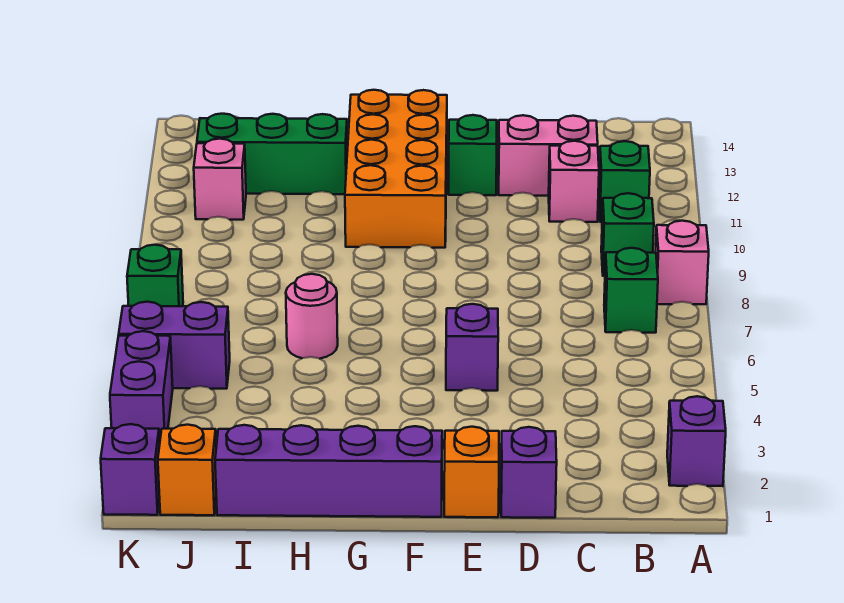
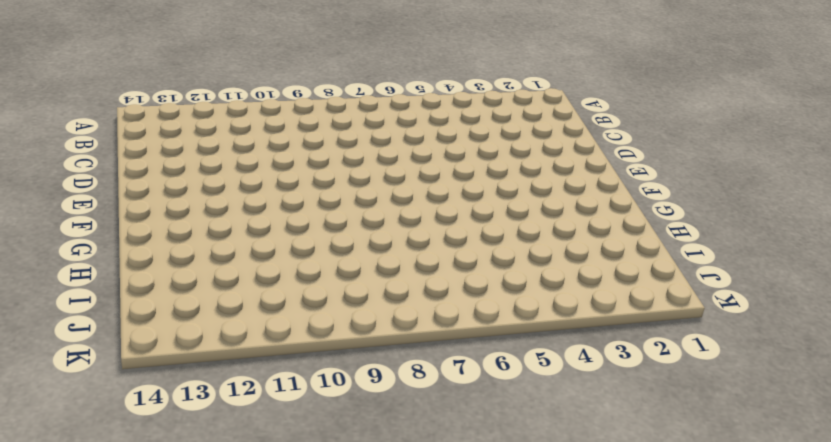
none -> purple brick A2 level 1
none -> pink brick A8 level 1
none -> green brick B7 level 1

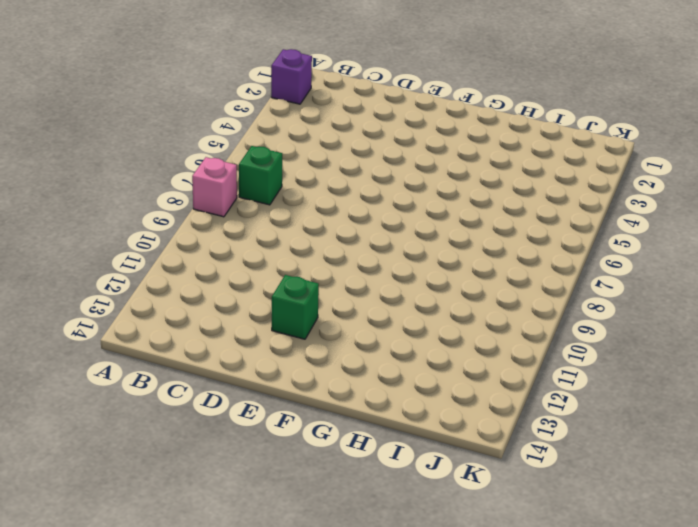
none -> green brick B9 level 1
none -> green brick B11 level 1
none -> pink brick C11 level 1

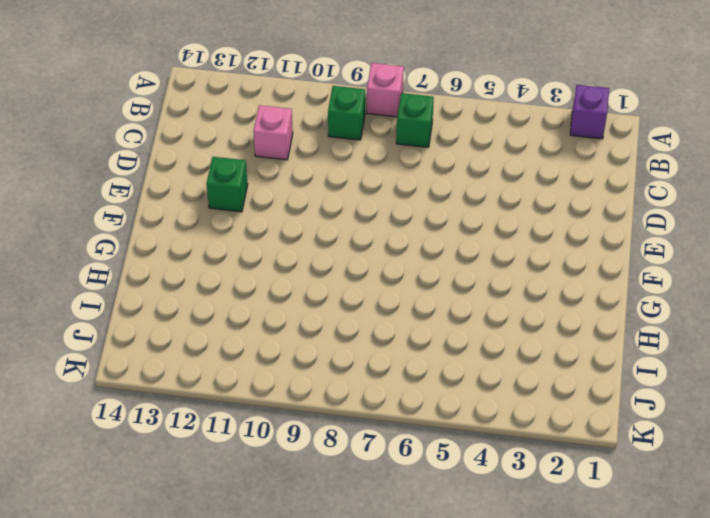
none -> green brick B11 level 1
none -> pink brick C12:D12 level 1
none -> purple brick D1 level 1

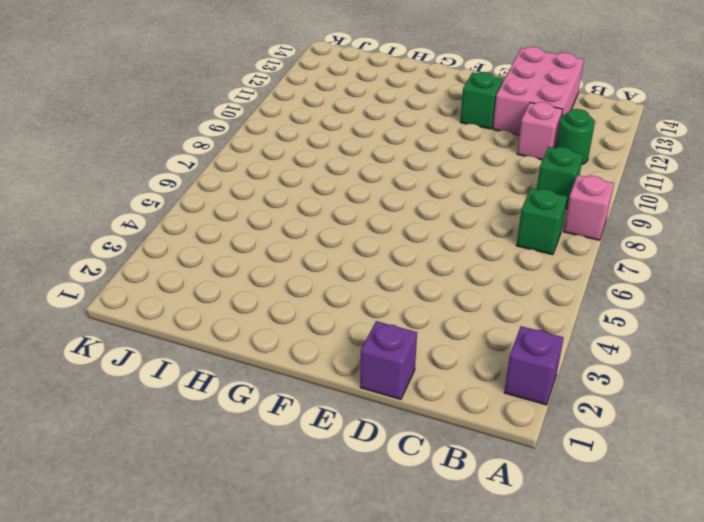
green round brick B11 level 1 -> green brick B11 level 1
pink brick C12:D14 level 1 -> pink brick C12:D12 level 1
none -> orange brick E1 level 1
none -> purple brick E5 level 1
none -> purple brick F1:I1 level 1

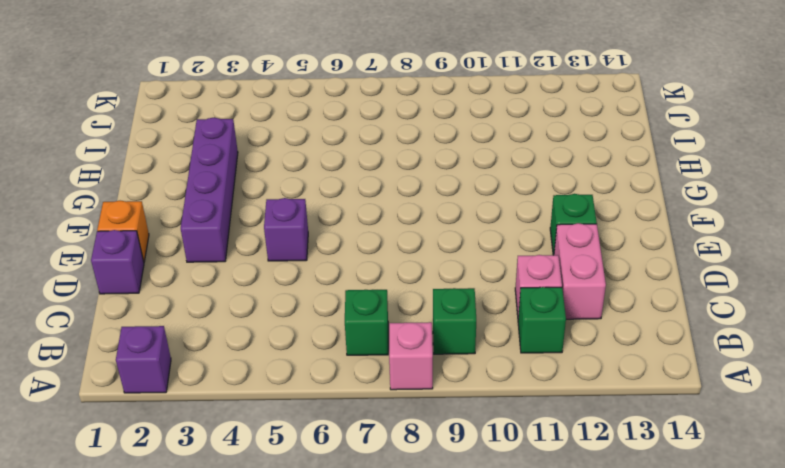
purple brick E3:H3 level 1 -> purple brick F1:I1 level 1
none -> orange brick F10:G13 level 1
none -> pink round brick H6 level 1
none -> green brick H12:J12 level 1

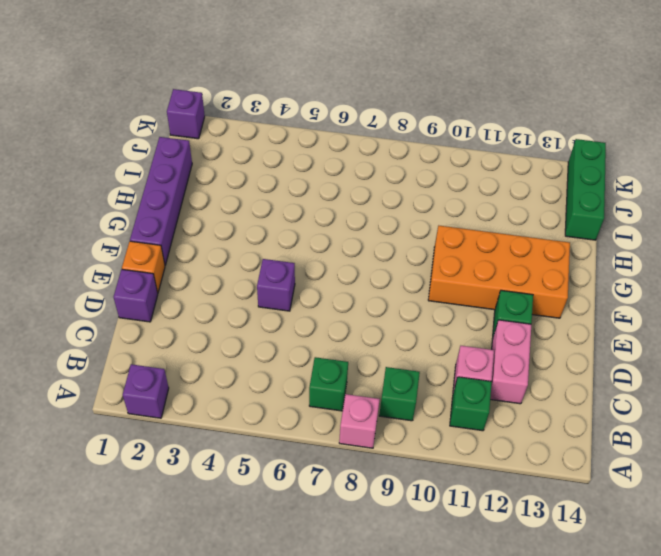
green brick I14:K14 level 1 -> green brick H12:J12 level 1
none -> pink round brick H6 level 1
none -> orange brick J1 level 1
none -> purple brick J5:K5 level 1

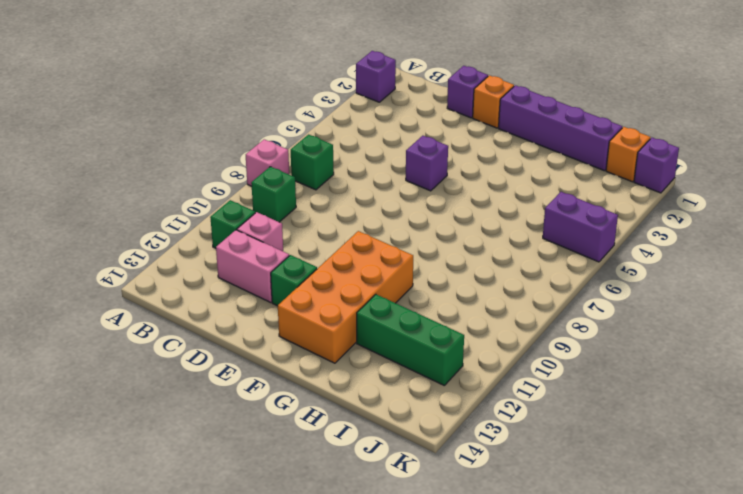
none -> pink round brick H6 level 1
none -> pink brick J11 level 1
none -> purple brick K3:K4 level 1

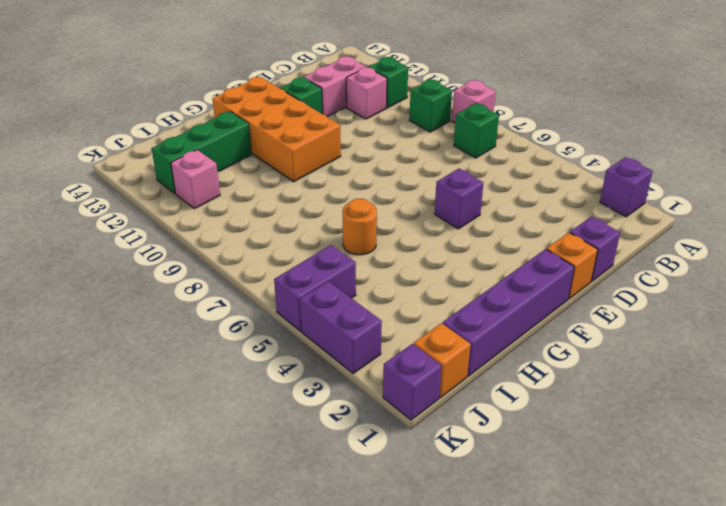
orange round brick H6 level 1 -> pink round brick H6 level 1
none -> green brick K7 level 1

